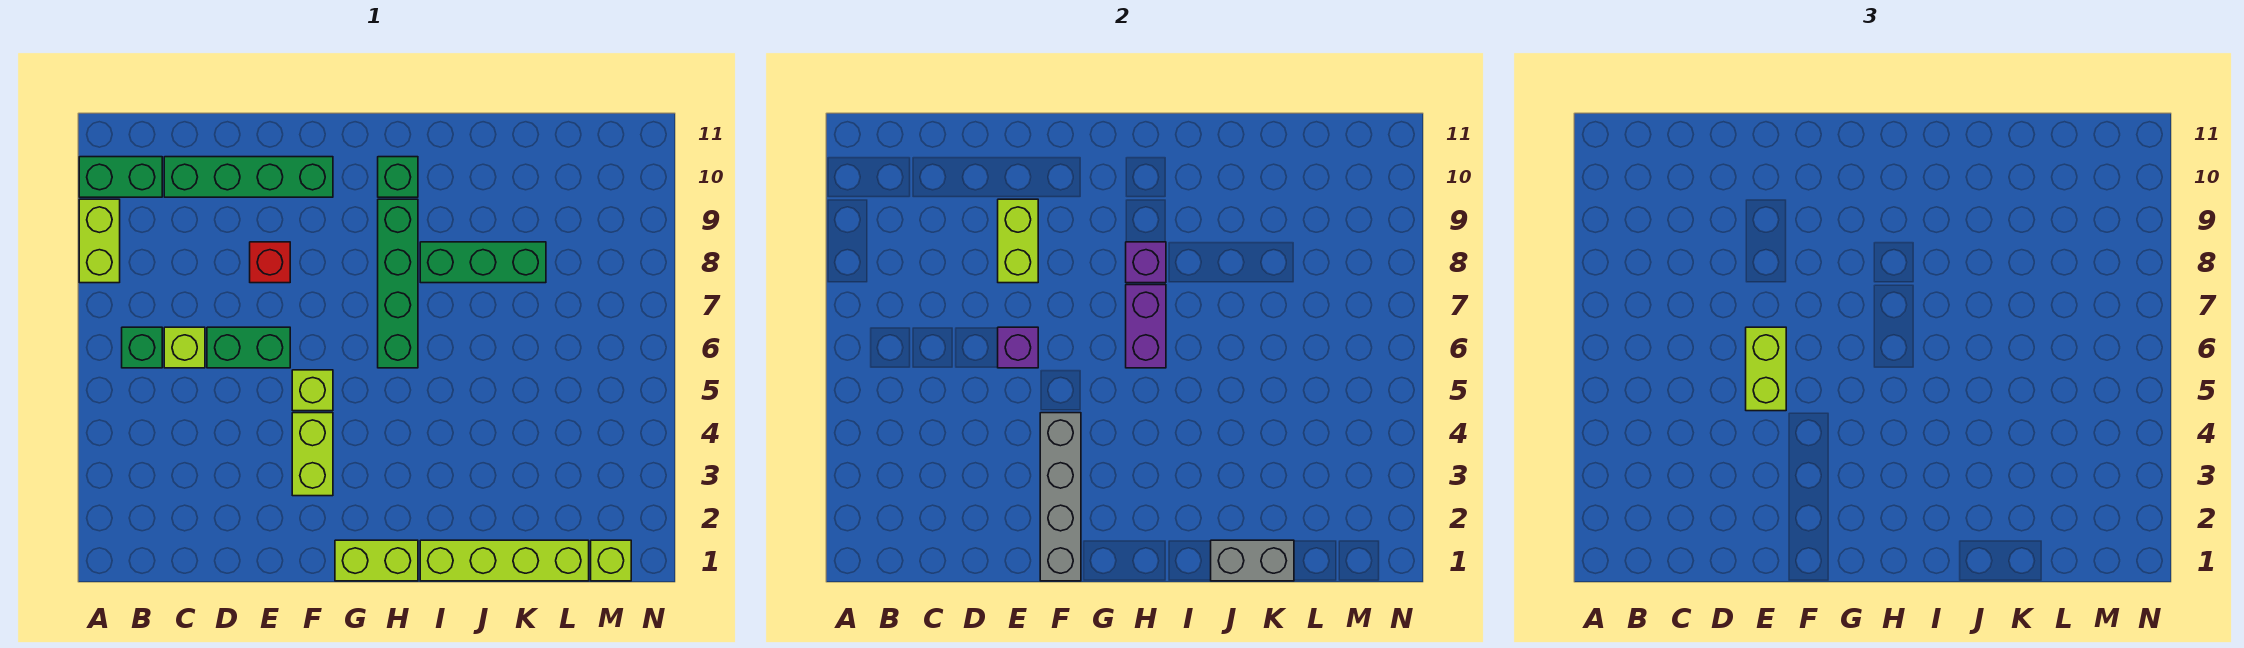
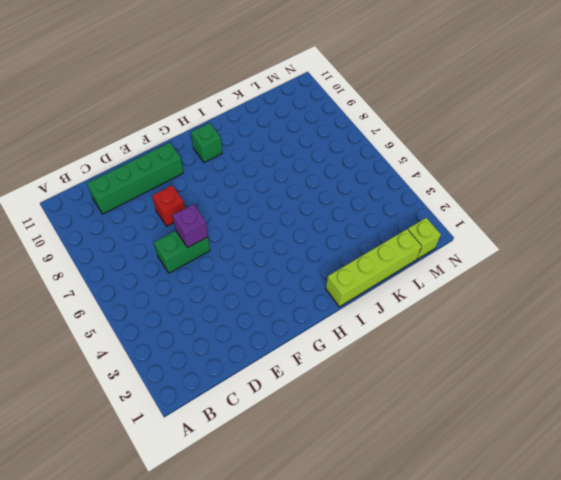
none -> lime brick A8:A9 level 1
none -> green brick A10:B10 level 1
none -> green brick B6 level 1

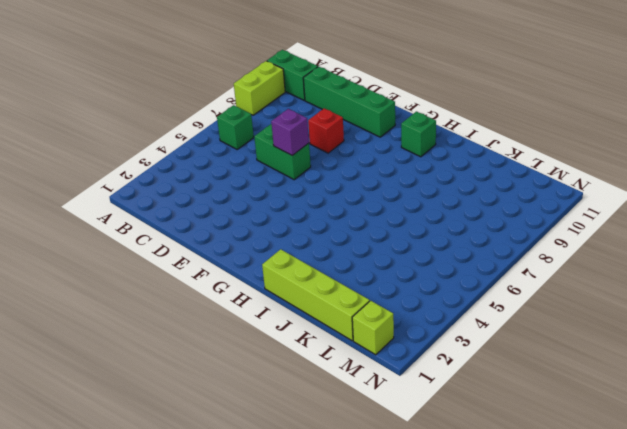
none -> lime brick C6 level 1
none -> lime brick F3:F4 level 1
none -> lime brick F5 level 1

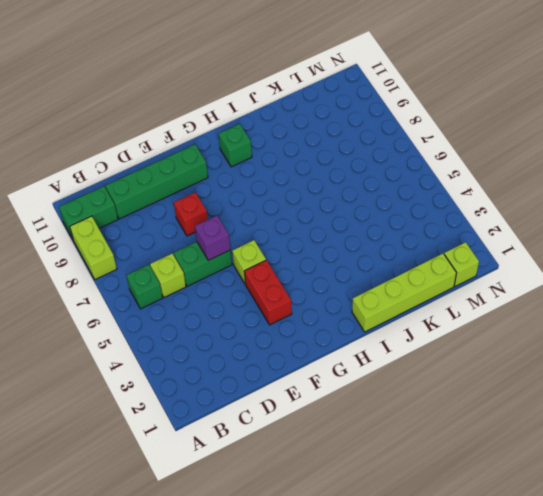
red brick F3:F4 level 1 -> lime brick F3:F4 level 1
none -> lime brick G1:H1 level 1
none -> green brick H6:H9 level 1
none -> green brick I8:K8 level 1

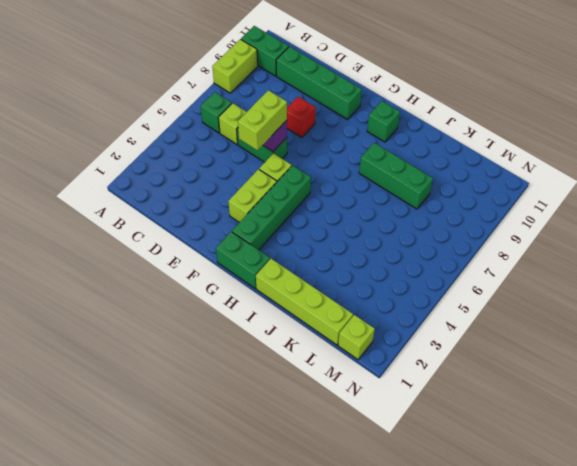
green brick G1:H1 level 1 -> lime brick G1:H1 level 1
green brick G2:G5 level 1 -> green brick H6:H9 level 1
none -> lime brick E8:E9 level 2
none -> grey brick F1:F4 level 2
none -> purple brick H6:H7 level 2

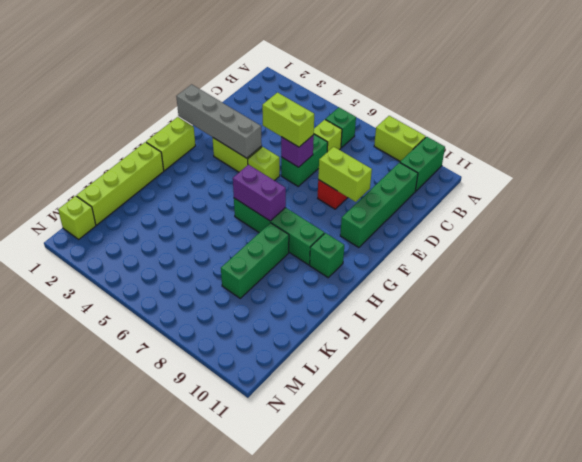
none -> purple brick H8 level 2
none -> grey brick J1:K1 level 2

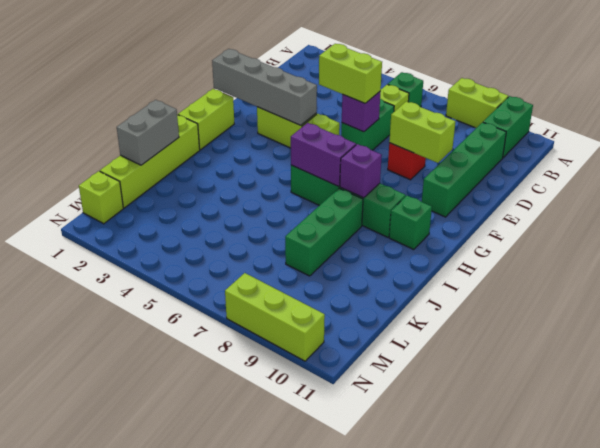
lime brick N8:N10 level 1 -> none

